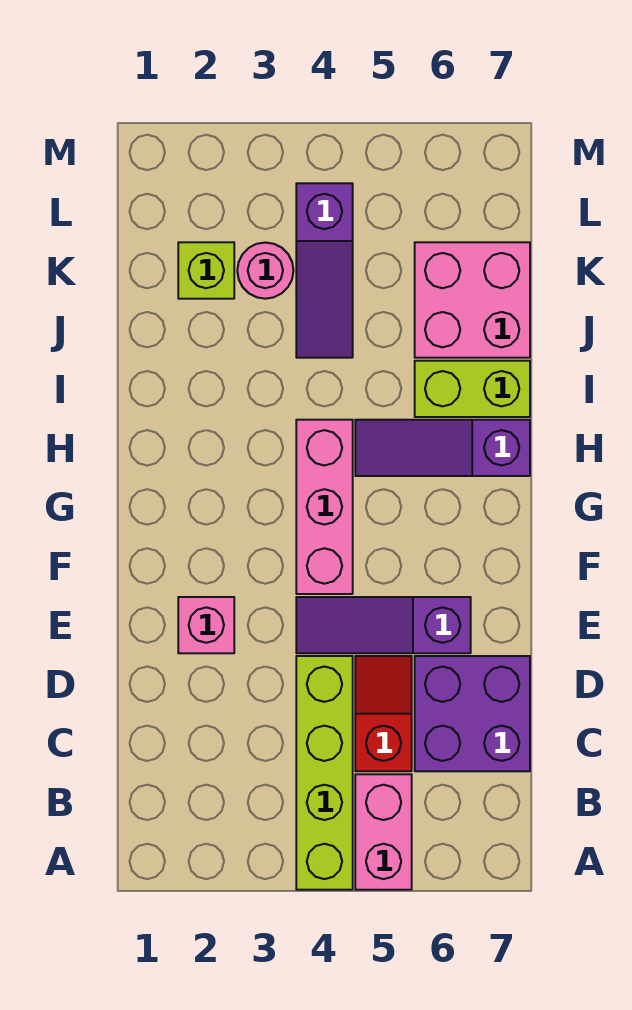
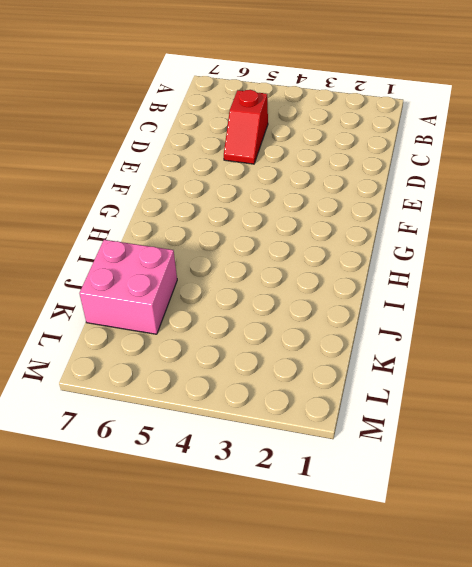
none -> lime brick A4:D4 level 1
none -> pink brick A5:B5 level 1
none -> purple brick C6:D7 level 1

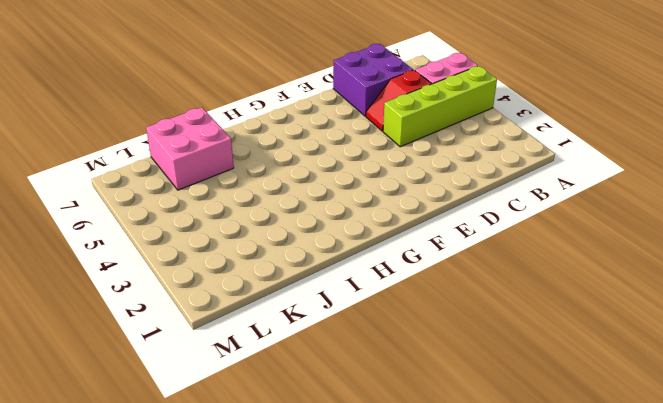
none -> pink brick E2 level 1
none -> purple slope E4:E6 level 1 top 6
none -> pink brick F4:H4 level 1

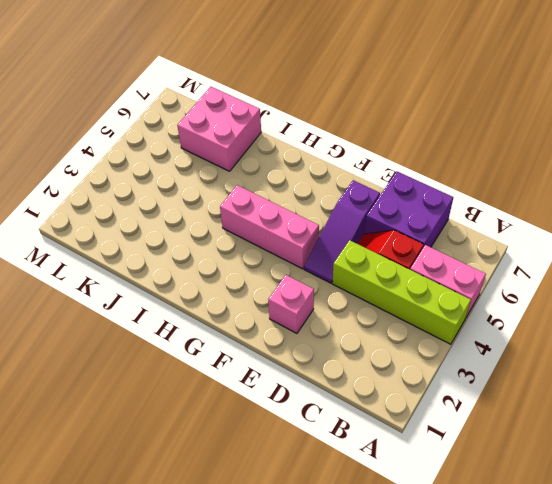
none -> purple slope H5:H7 level 1 top 7
none -> lime brick I6:I7 level 1
none -> purple slope J4:L4 level 1 top L

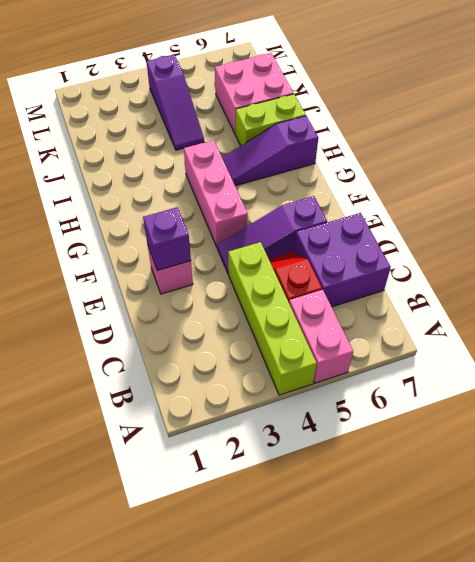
purple brick E2 level 2 -> none
none -> lime brick K2 level 1
none -> pink round brick K3 level 1

